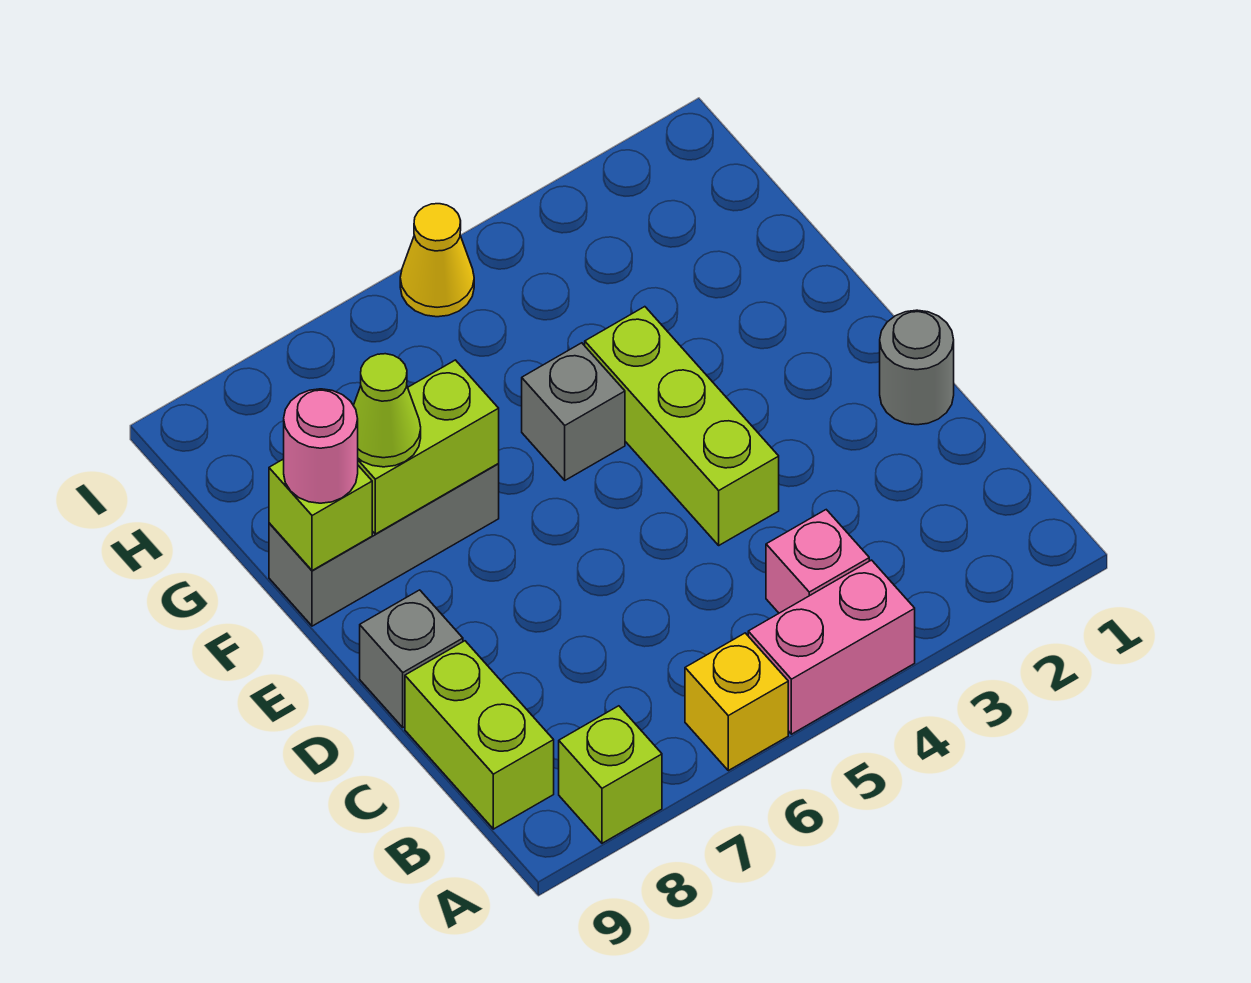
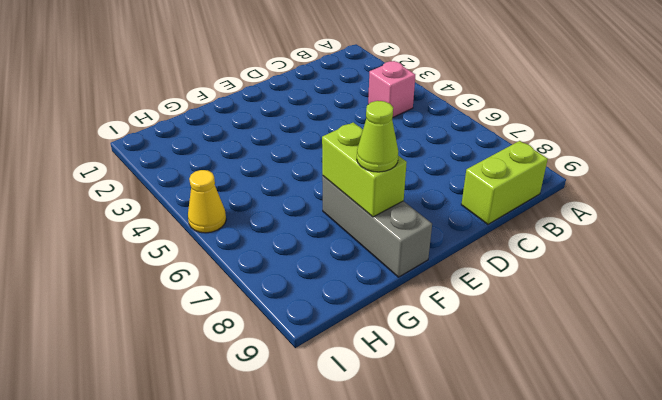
none -> pink brick A4:A5 level 1
none -> yellow brick A6 level 1
none -> lime brick A8 level 1

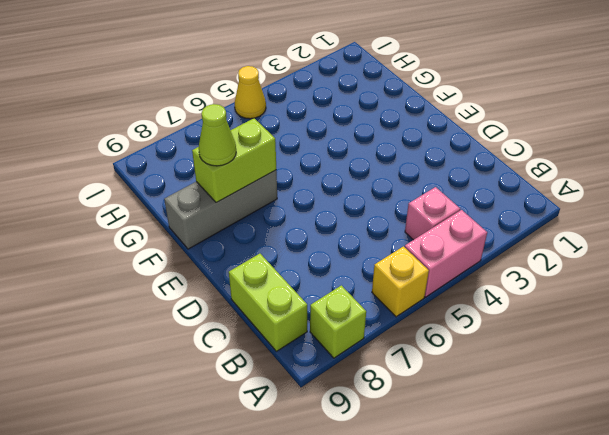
none -> grey round brick D1 level 1
none -> lime brick D4:F4 level 1
none -> grey brick D9 level 1

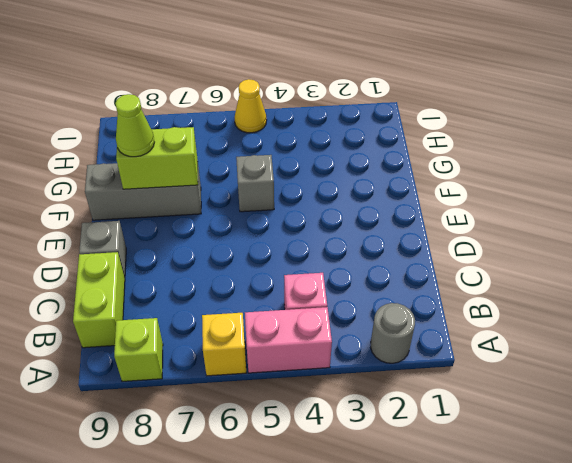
grey round brick A2 level 1 -> grey round brick D1 level 1
none -> lime brick D4:F4 level 1
none -> lime brick F9 level 2
none -> pink round brick F9 level 3

